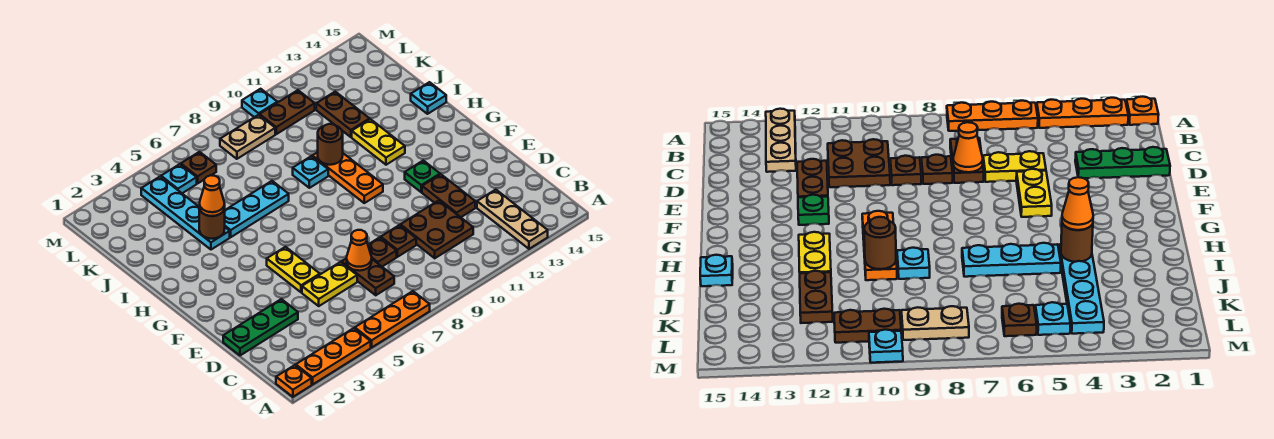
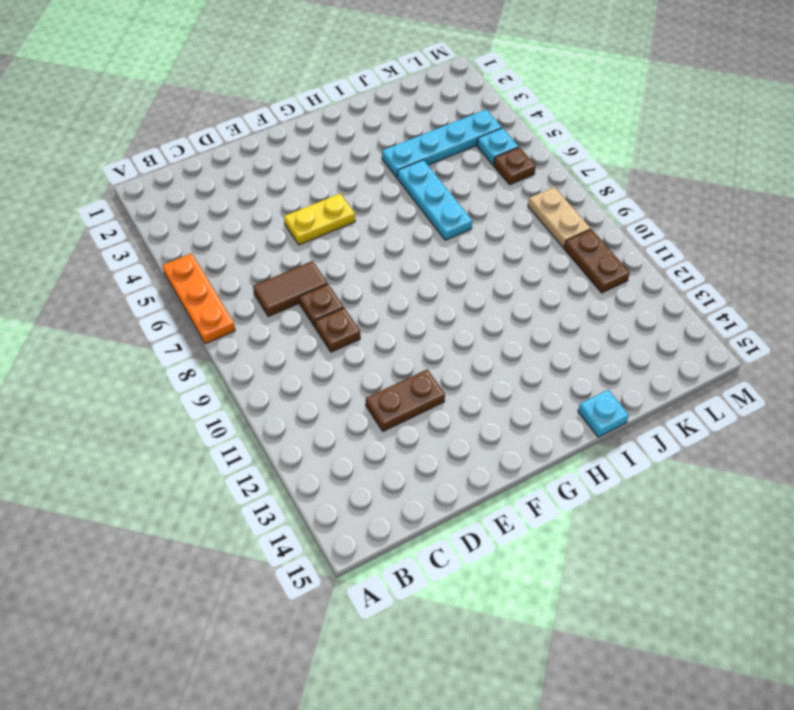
brown tile C7:D7 level 1 -> brown plate C7:D7 level 1
none -> orange plate A1 level 1
none -> orange plate A2:A4 level 1
none -> tan plate A13:C13 level 1

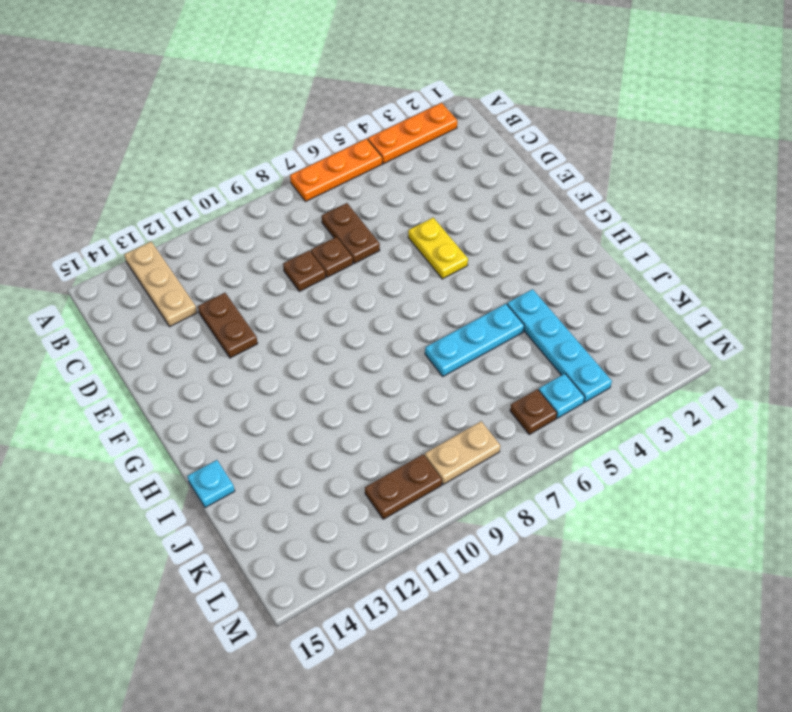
none -> orange plate A1 level 1
none -> brown plate C10:D11 level 1
none -> green plate D1:D3 level 1

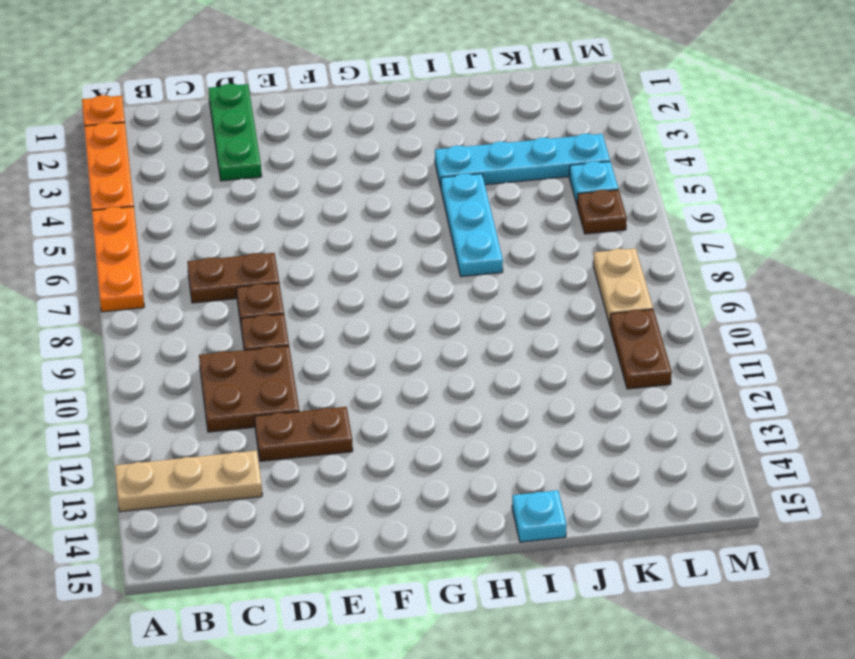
none -> yellow plate D5:D6 level 1
none -> yellow plate E5:F5 level 1
none -> green plate F12 level 1

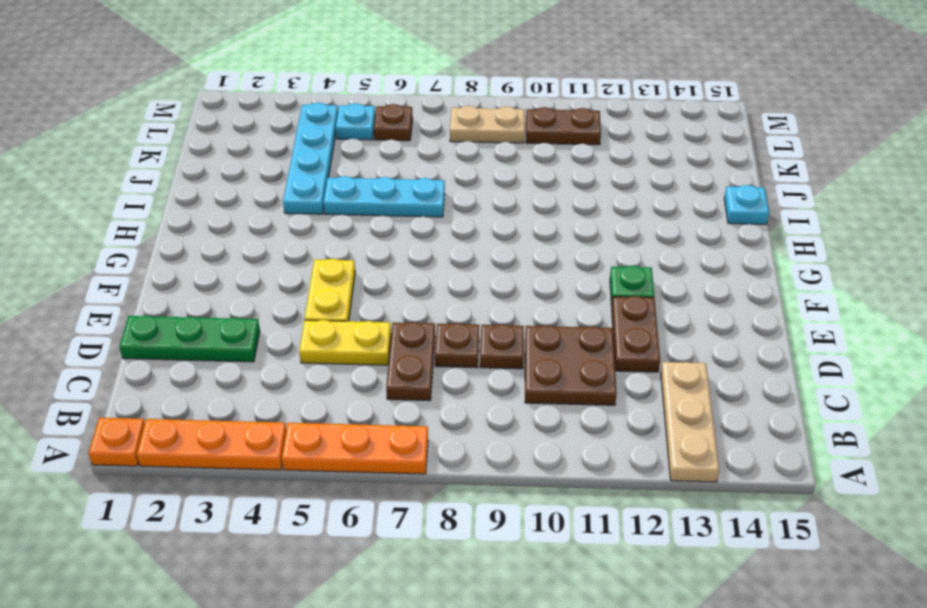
none -> orange plate G10:I10 level 1
none -> yellow plate H12:I12 level 1
none -> cyan plate I9 level 1

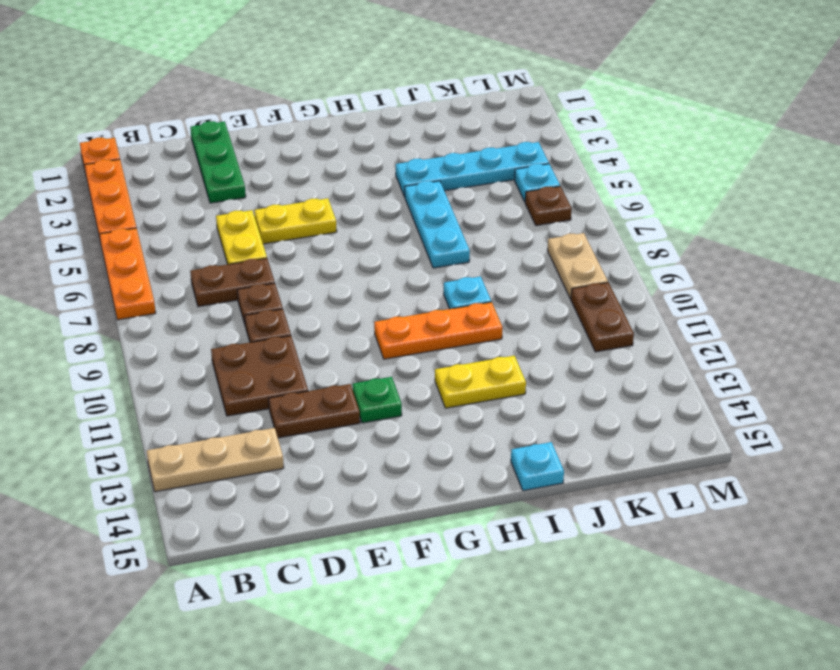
none -> brown plate J12:K12 level 1
none -> cyan plate M10 level 1
none -> orange cone D7 level 2

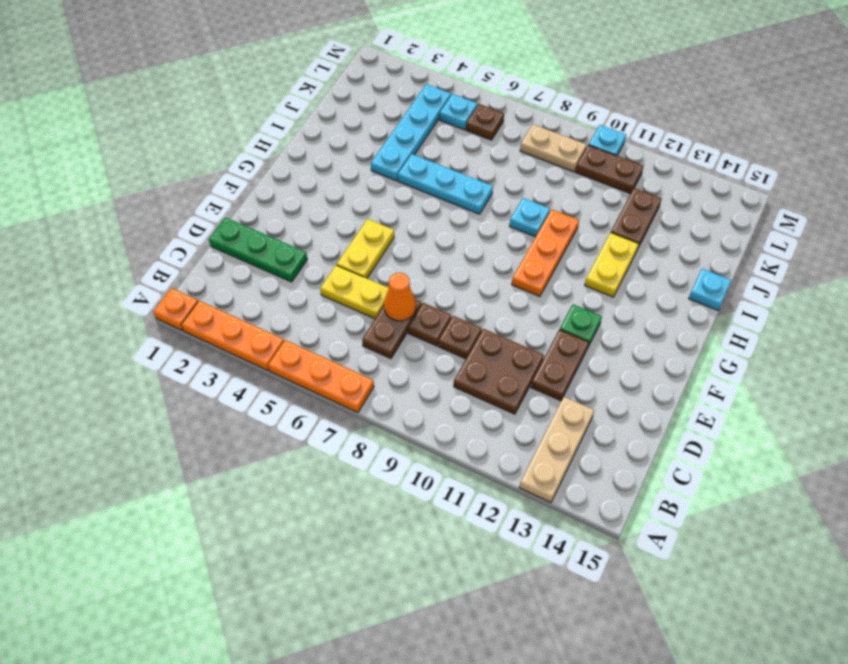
none -> brown round brick I4 level 2
none -> brown round brick I10 level 2
none -> orange cone I4 level 3

